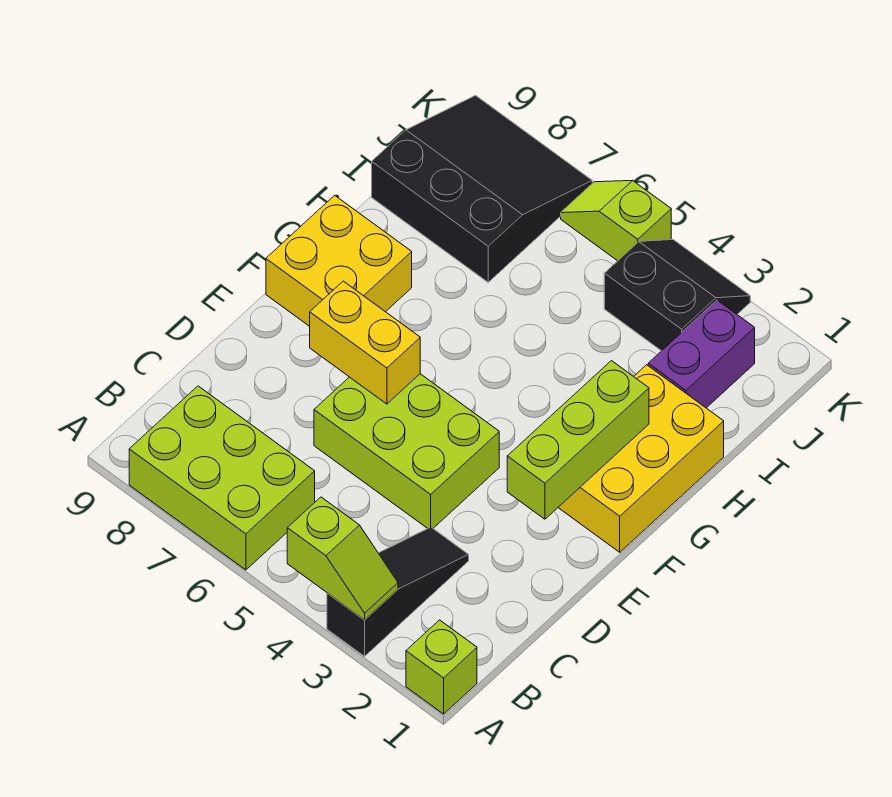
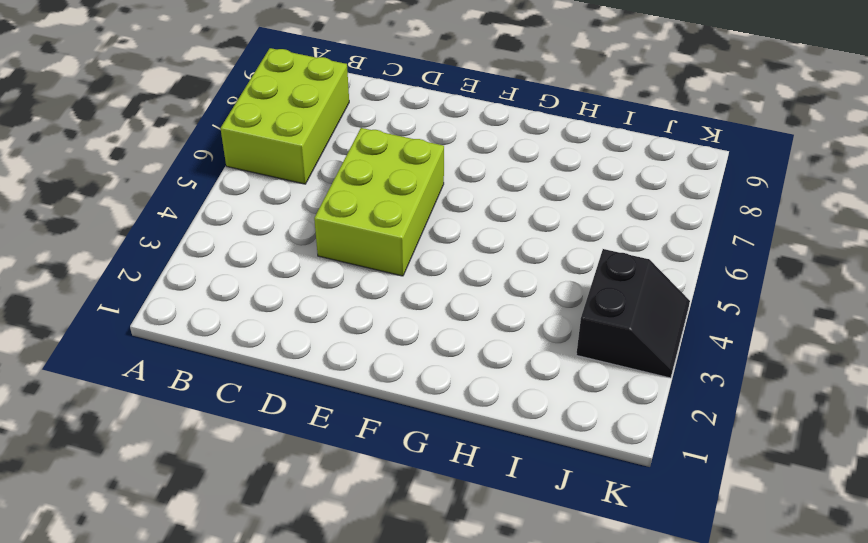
none -> lime brick A1 level 1
none -> black slope A3:C3 level 1 top A
none -> yellow brick F1:H2 level 1

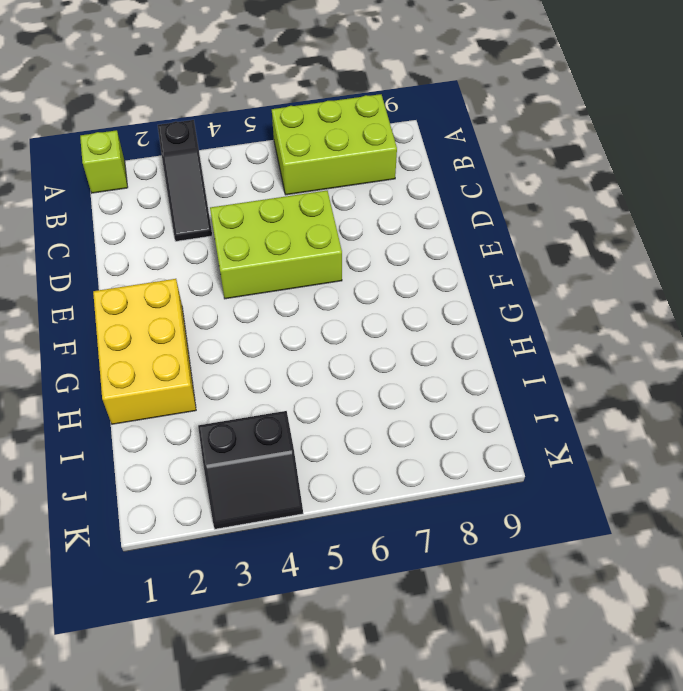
none -> yellow brick F8:G9 level 1
none -> purple brick I2:J2 level 1
none -> black slope I7:K9 level 1 top I

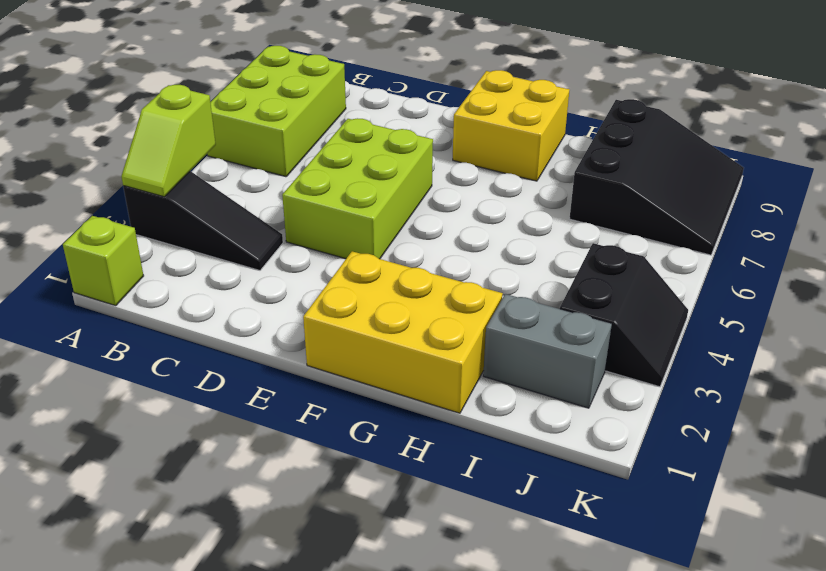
grey brick I2:J2 level 1 -> purple brick I2:J2 level 1
none -> lime slope K5:K6 level 1 top 5
none -> lime brick E2:G2 level 2
none -> yellow brick E6:E7 level 2

